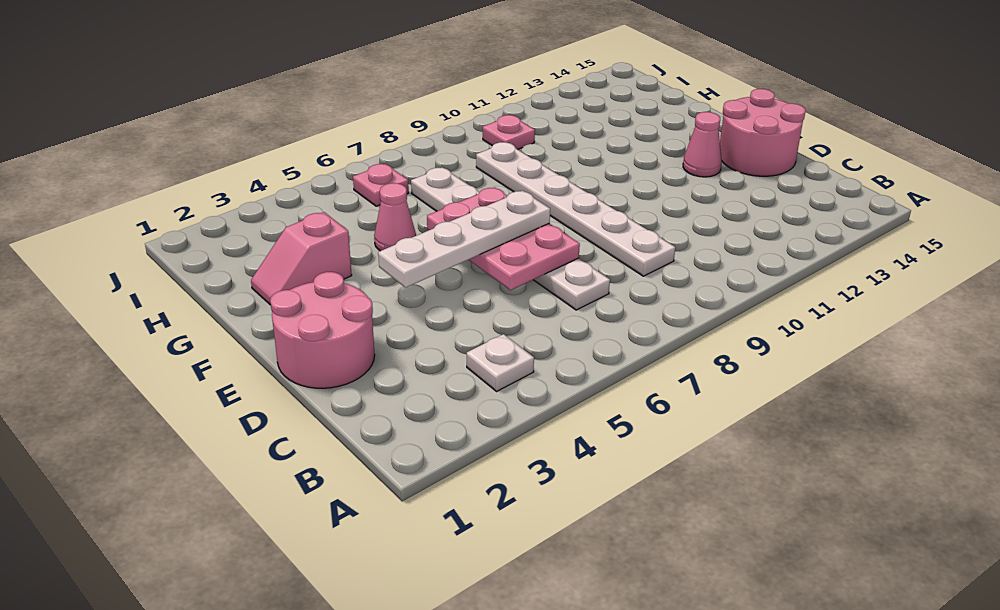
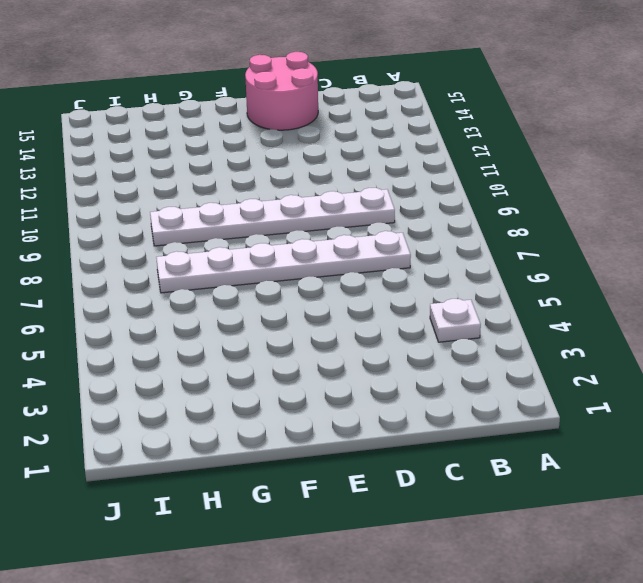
none -> pink round brick D1:E2 level 1
none -> pink cone E13 level 1
none -> pink slope G2:G3 level 1 top 3

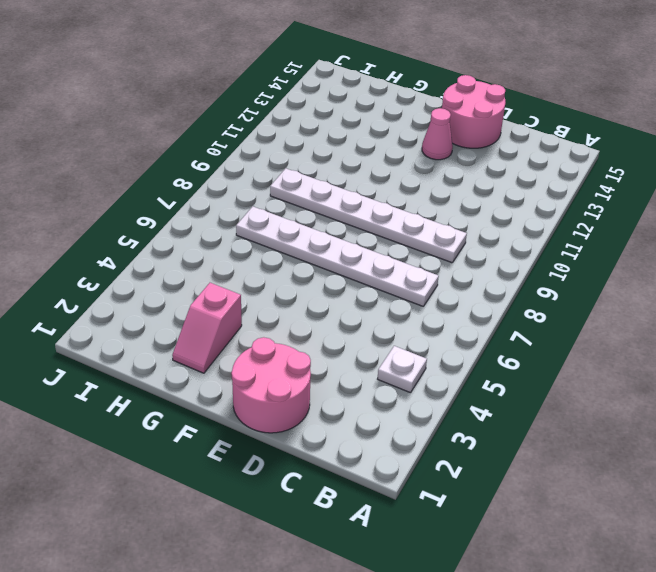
none -> pink cone G5 level 1
none -> pink plate I6 level 1
none -> pink plate I10 level 1

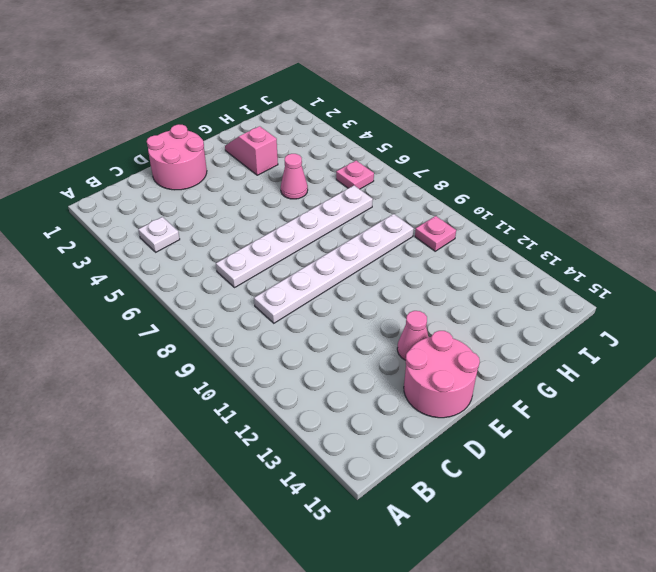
none -> pink plate D6:F7 level 2
none -> white plate E4:E7 level 3

